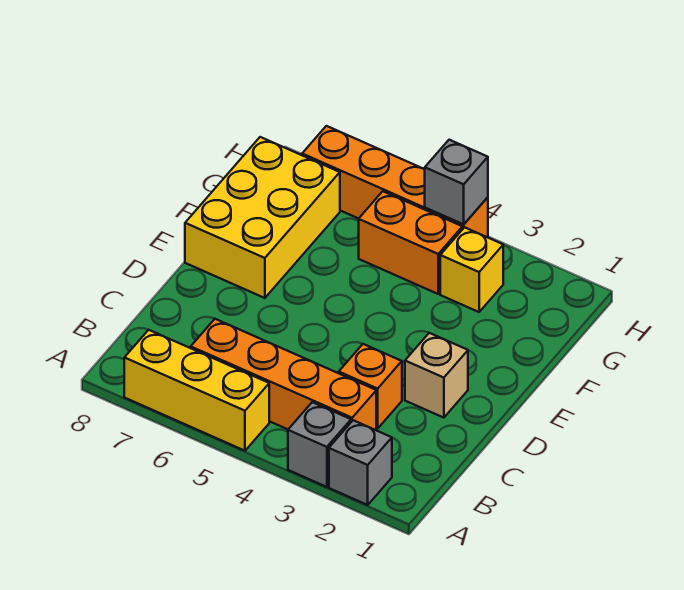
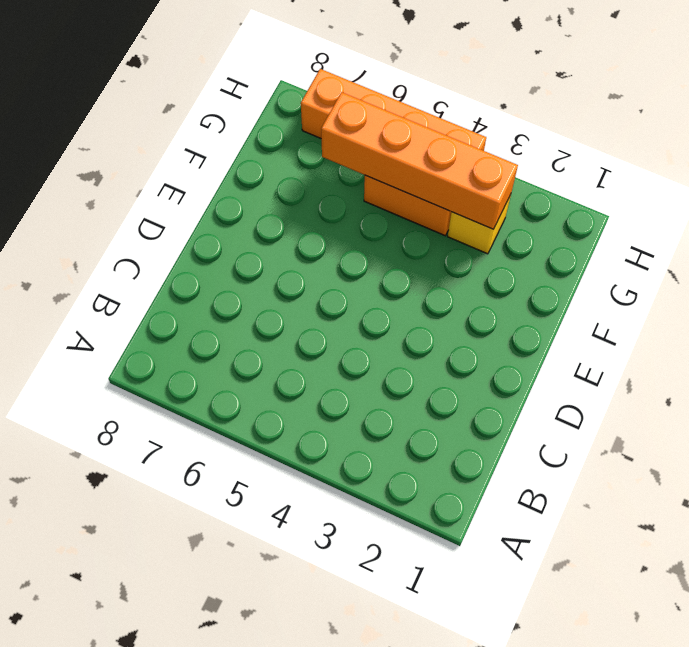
orange brick G3:G6 level 2 -> orange brick B3:B6 level 1
none -> grey brick A2 level 1
none -> grey brick A3 level 1

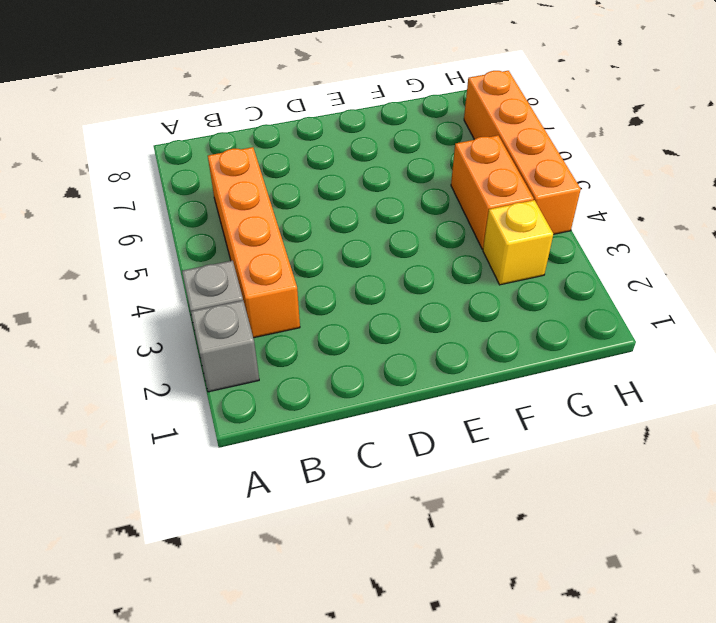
none -> yellow brick A5:A7 level 1
none -> orange brick C3 level 1

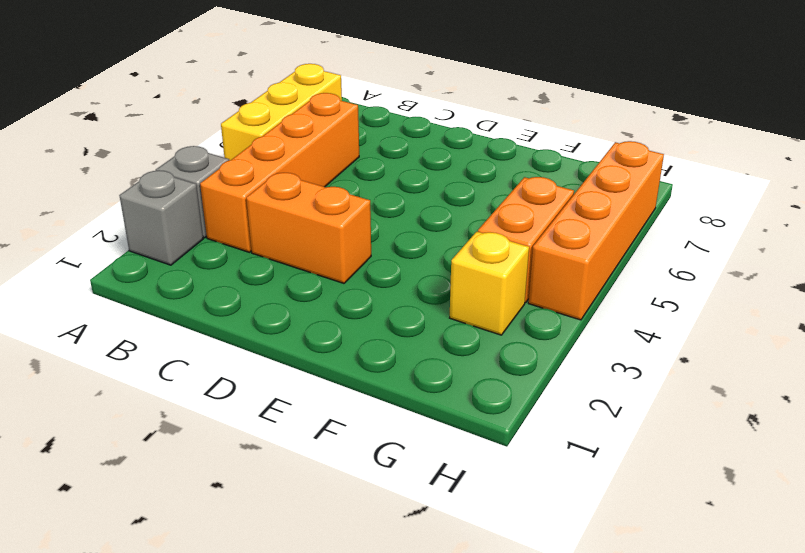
orange brick C3:D3 level 1 -> orange brick C3 level 1
none -> tan brick D2 level 1
none -> yellow brick E7:G8 level 1

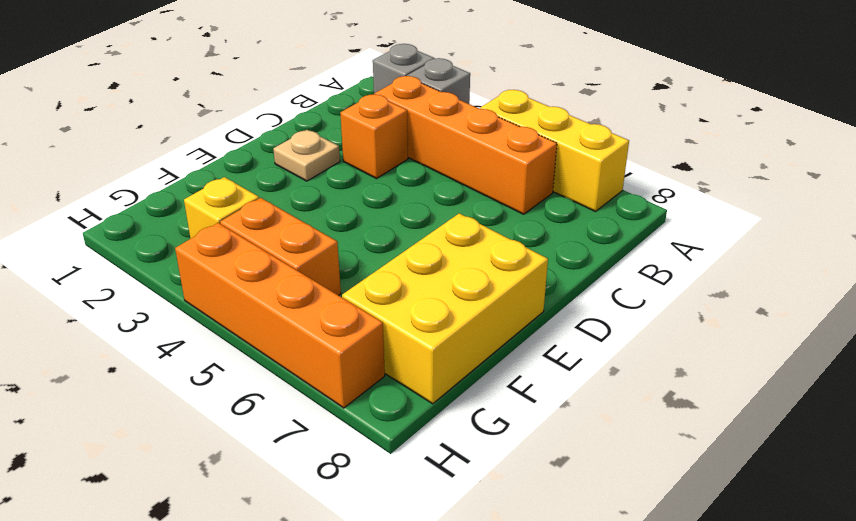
tan plate D2 level 1 -> tan brick D2 level 1
none -> grey brick H4 level 2

